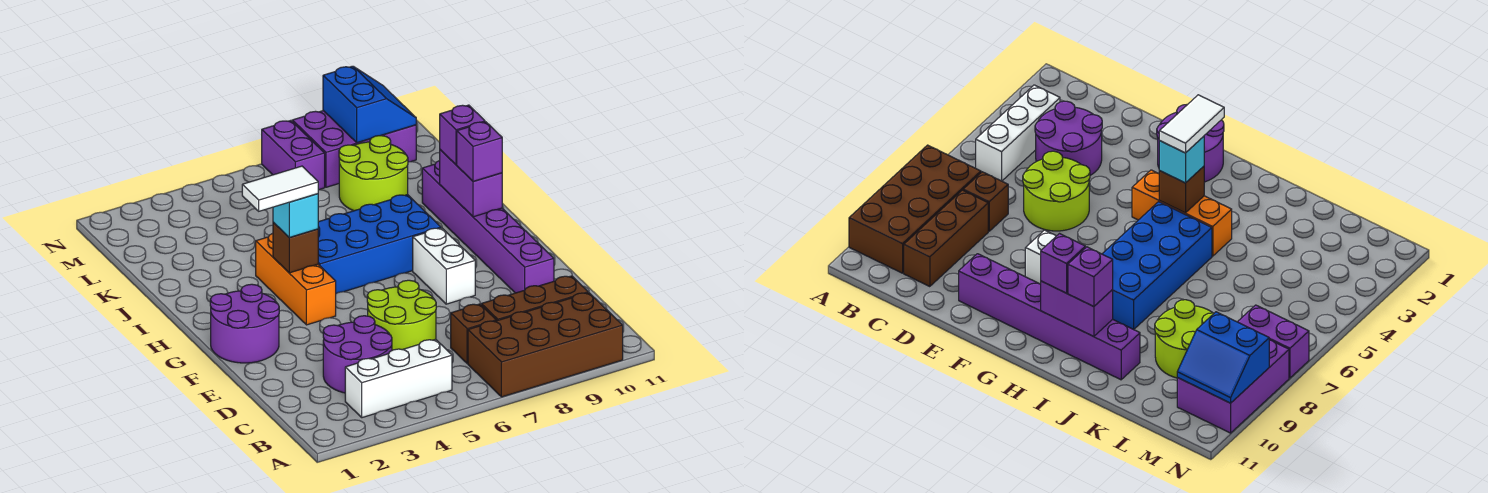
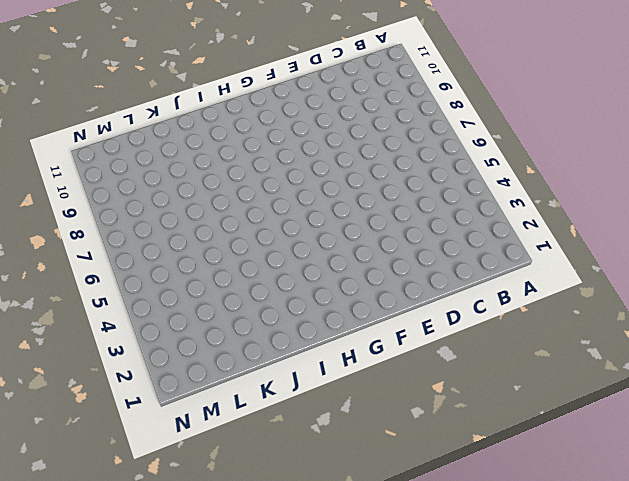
none -> brown brick A7:B10 level 1
none -> white brick B3:B5 level 1
none -> purple round brick C3:D4 level 1

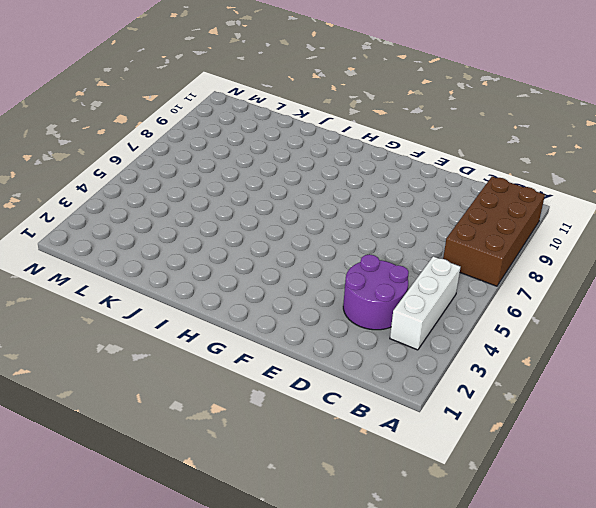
none -> brown brick C7 level 1
none -> brown brick C8:C10 level 1
none -> lime round brick D5:E6 level 1

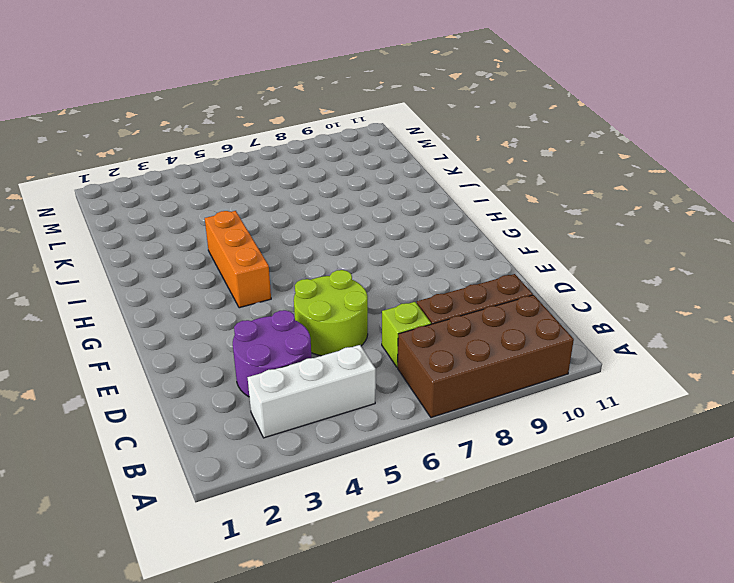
lime brick C7 level 1 -> brown brick C7 level 1
none -> purple brick E10:J10 level 1
none -> purple round brick F1:G2 level 1
none -> white brick F8:G8 level 1

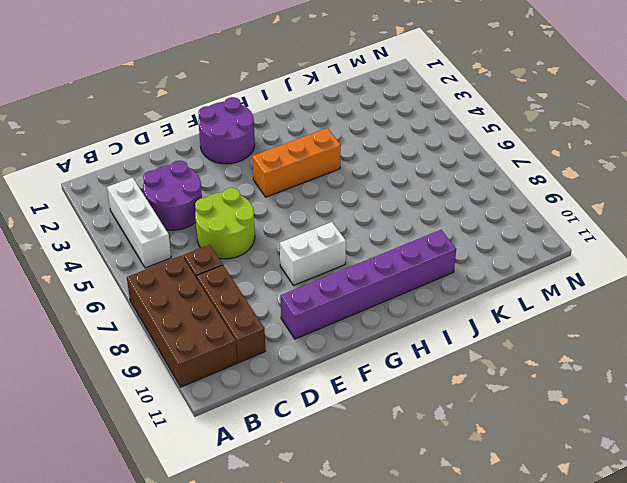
none -> blue brick H5:I8 level 1
none -> lime round brick K8:L9 level 1
none -> purple brick M7:N7 level 1

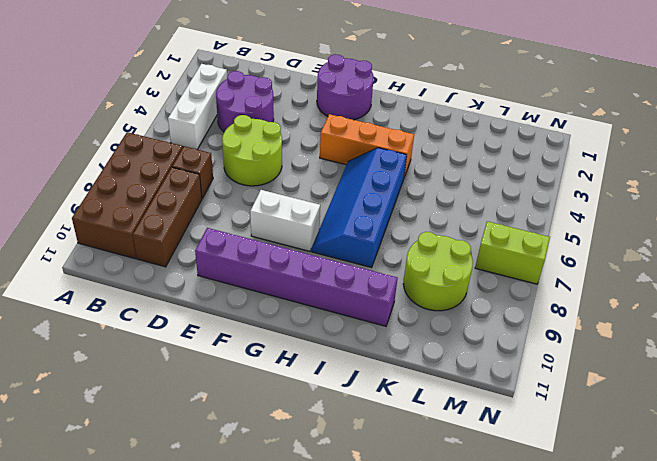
blue slope H5:I8 level 1 top I -> blue brick H5:I8 level 1
lime brick M7:N7 level 1 -> purple brick M7:N7 level 1
none -> purple brick M8:N10 level 1
none -> brown brick H4 level 2
none -> purple brick H10:I10 level 2

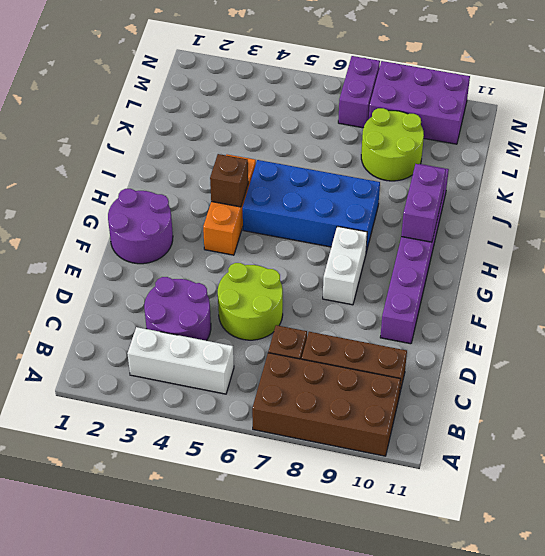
none -> blue slope M9:N10 level 2 top 9
none -> cyan brick H4 level 3
none -> purple brick H10 level 3

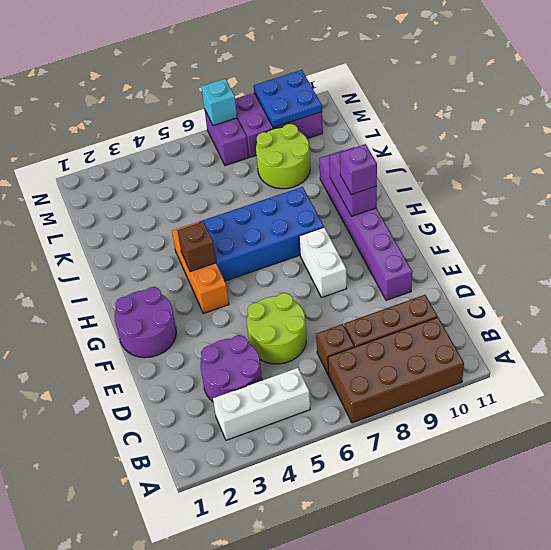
blue plate M9:N10 level 2 -> blue slope M9:N10 level 2 top 9
cyan brick N7 level 2 -> cyan brick H4 level 3
none -> purple brick I10 level 3
none -> white tile H3:H4 level 4

